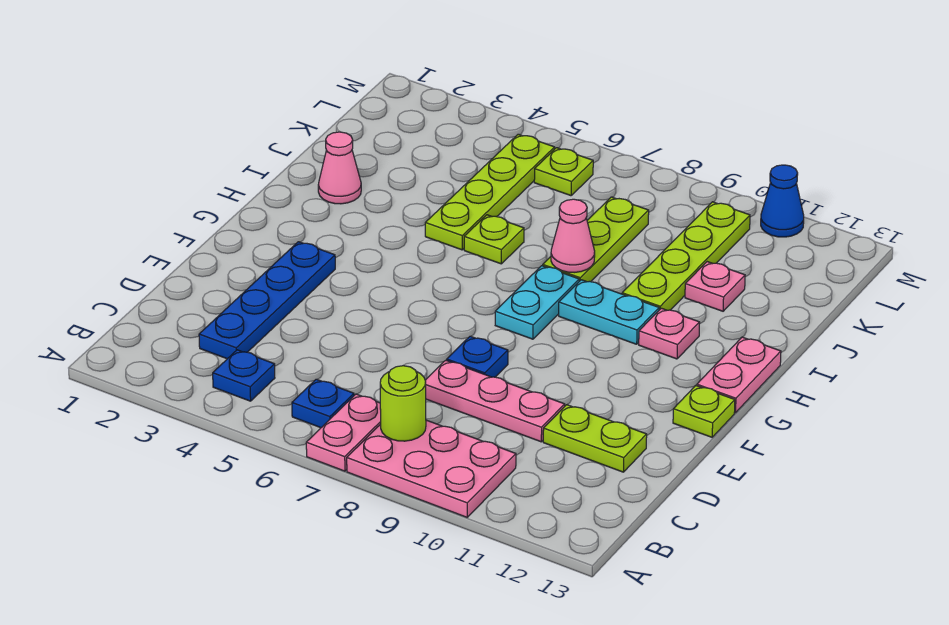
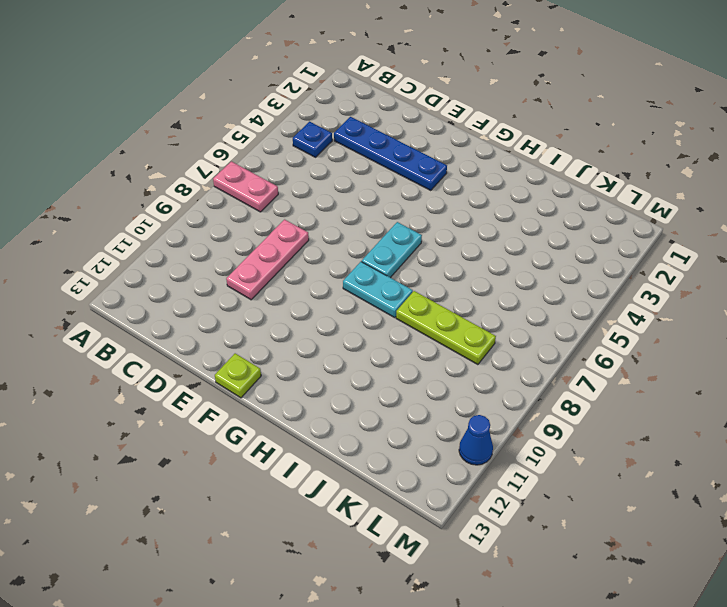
cyan plate G6:G7 level 1 -> cyan plate H9:H10 level 1
none -> pink plate A8:B10 level 1
none -> blue plate B6 level 1
none -> lime plate D11:D12 level 1

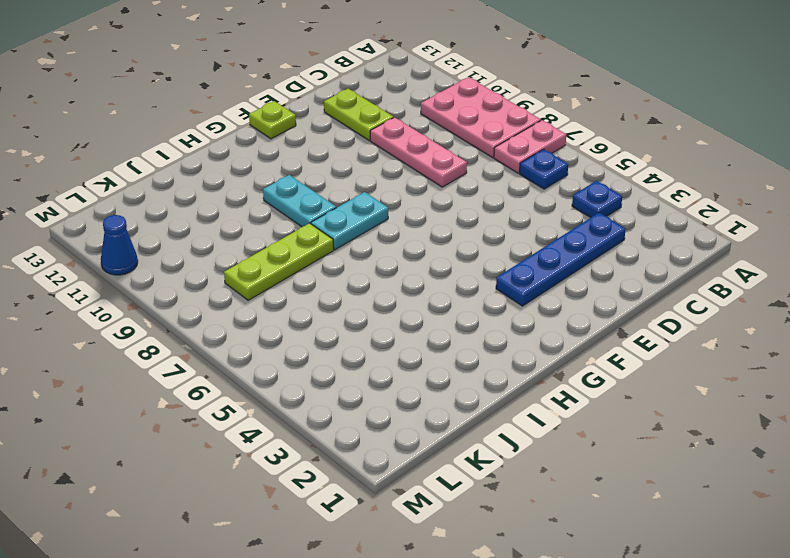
none -> blue plate E8 level 1
none -> pink plate G13:H13 level 1
none -> pink plate H11 level 1

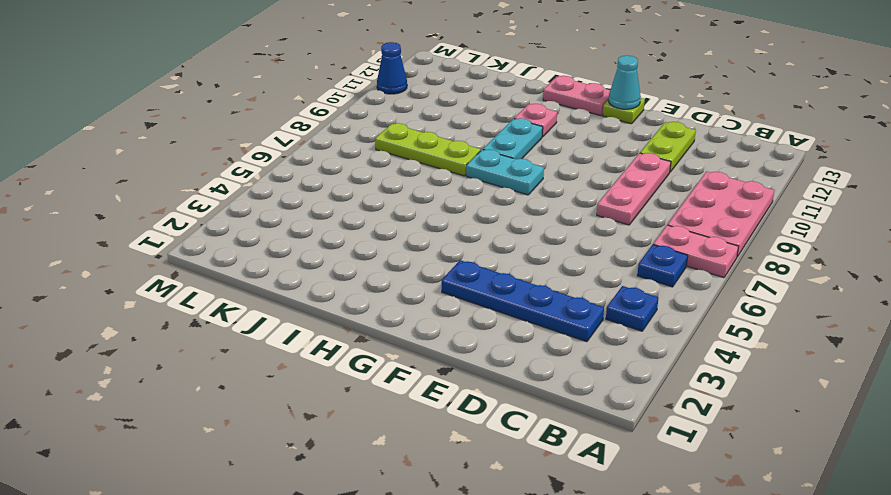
cyan cone F13 level 2 -> none
none -> blue plate E8 level 1
none -> pink cone I2 level 1
none -> lime plate I5:L5 level 1

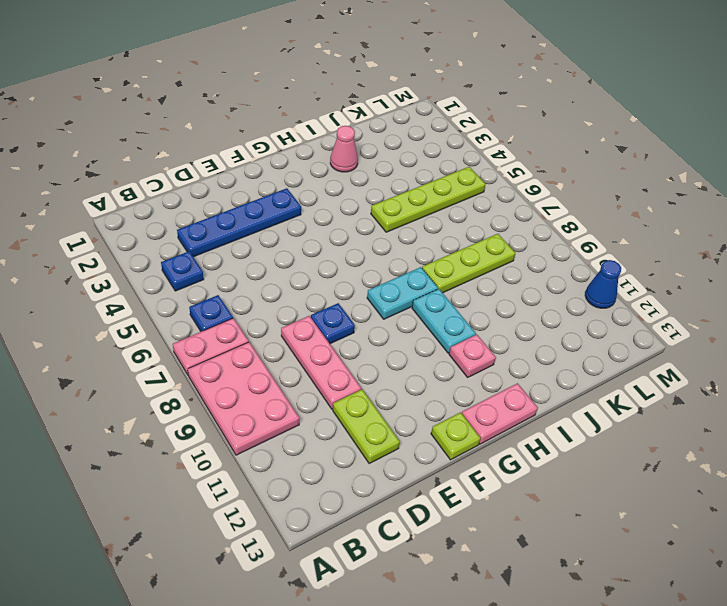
none -> lime plate I6 level 1
none -> lime plate I10:L10 level 1
none -> pink plate J11 level 1

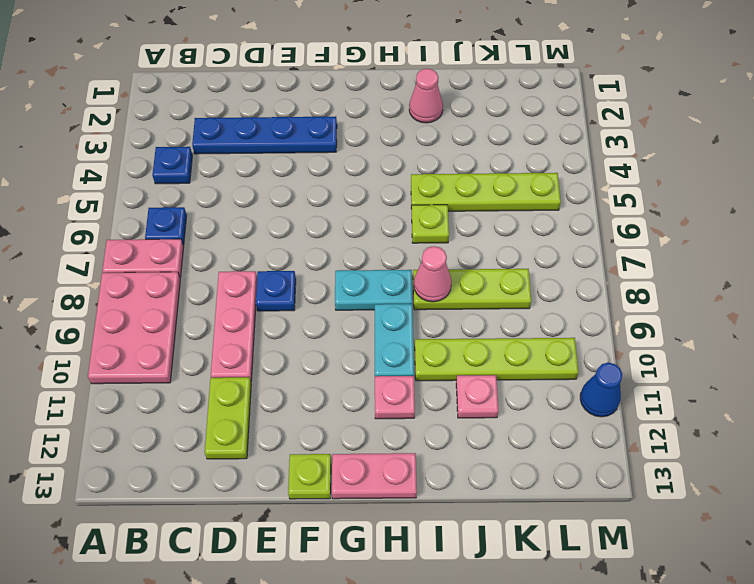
none -> lime plate L6 level 1
none -> lime round brick B8 level 2

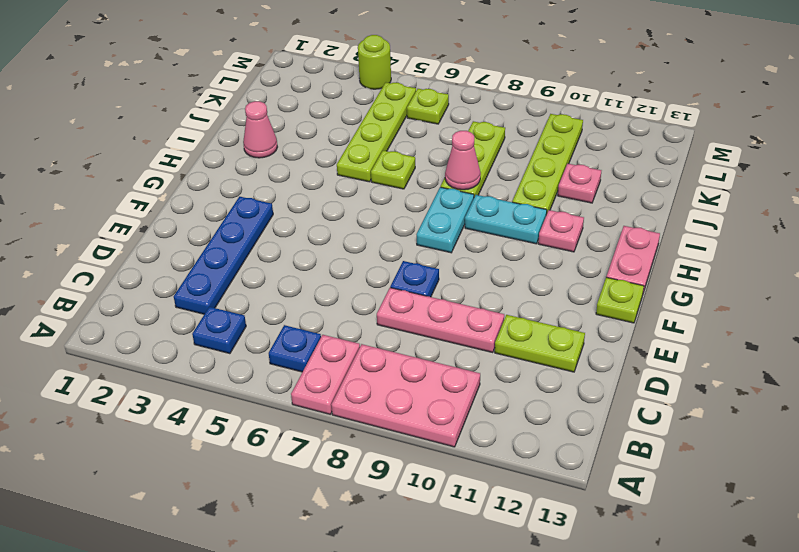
lime round brick M4 level 1 -> lime round brick B8 level 2
none -> blue cone M11 level 1

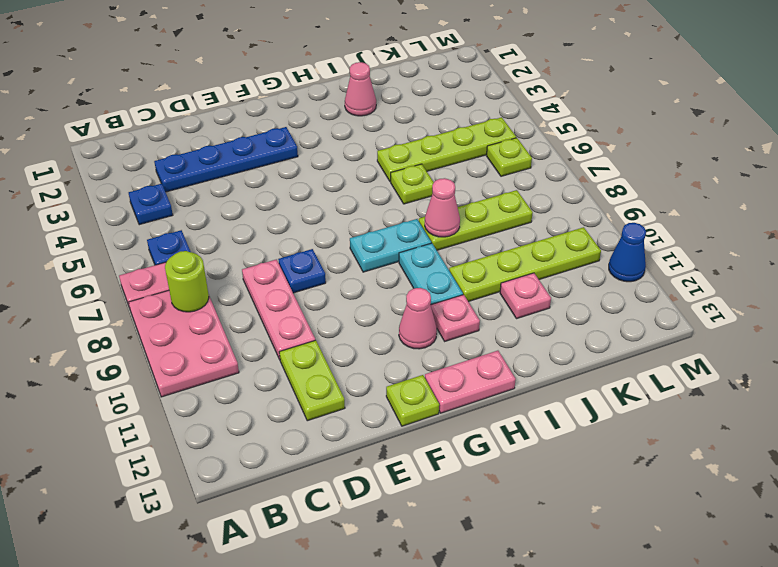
pink cone G11 level 1 -> none

